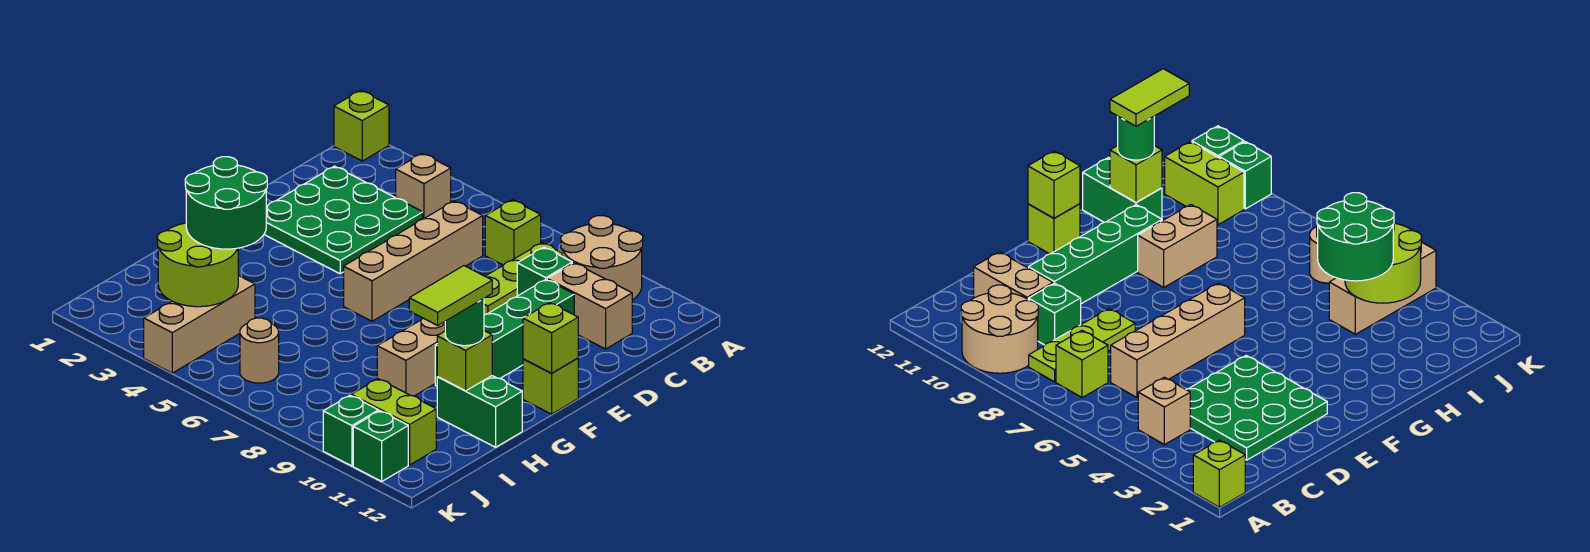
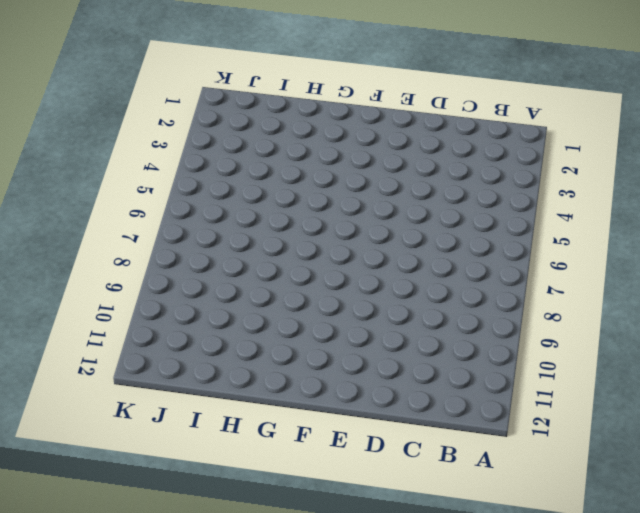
none -> lime brick A1 level 1
none -> tan round brick A9:B10 level 1
none -> tan brick B4 level 1

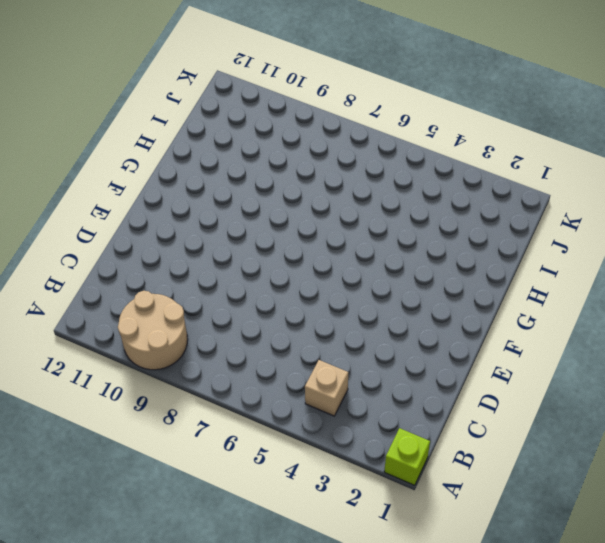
none -> lime brick B7 level 1
none -> lime plate B8:D8 level 1
none -> green plate C2:E4 level 1

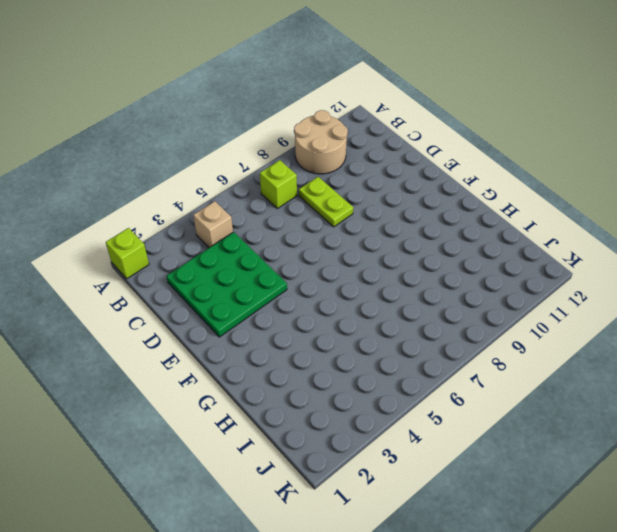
lime plate C8:D8 level 1 -> lime plate B8:D8 level 1
none -> tan brick C6:F6 level 1
none -> green brick C9 level 1
none -> tan brick C10:C11 level 1

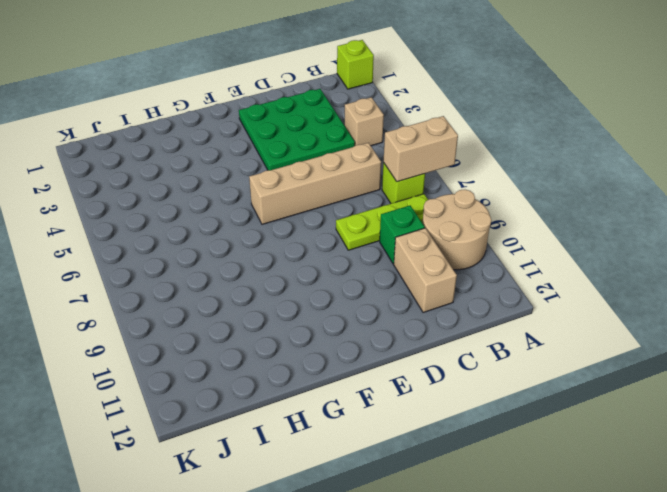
tan brick A7:B7 level 2 -> tan brick G9:H9 level 1
none -> green brick D10:G10 level 1
none -> lime brick F12 level 1
none -> green brick H11:H12 level 1

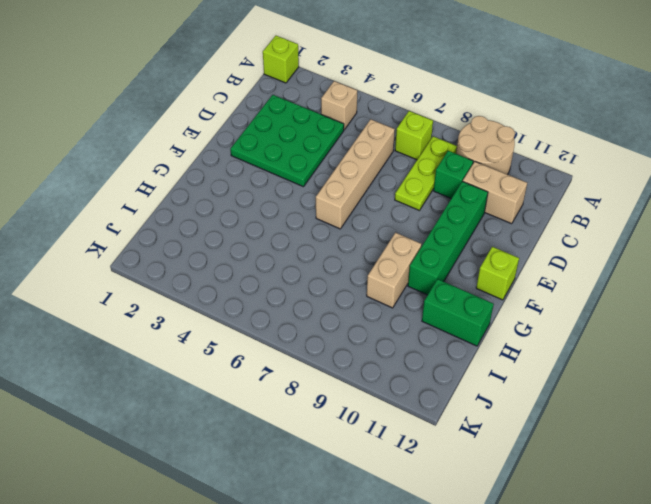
none -> tan brick I4:K4 level 1
none -> tan round brick J6 level 1
none -> lime brick J10:J11 level 1

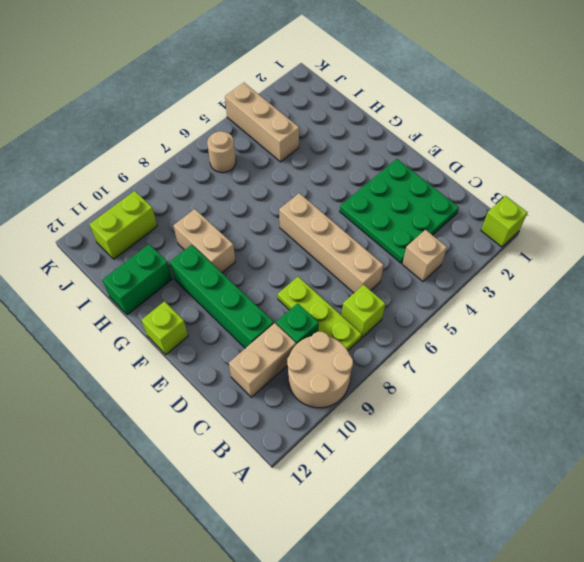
none -> green brick K10 level 1
none -> green brick K11 level 1
none -> lime brick F12 level 2

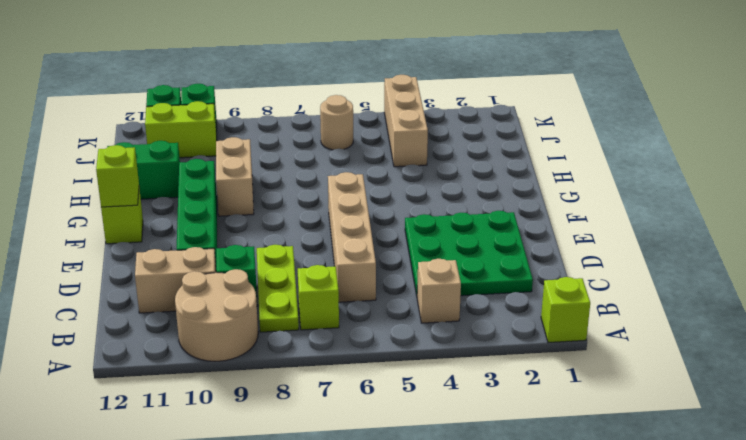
none -> lime brick H11 level 2
none -> lime round brick I3:J4 level 2
none -> green round brick H3:I4 level 3

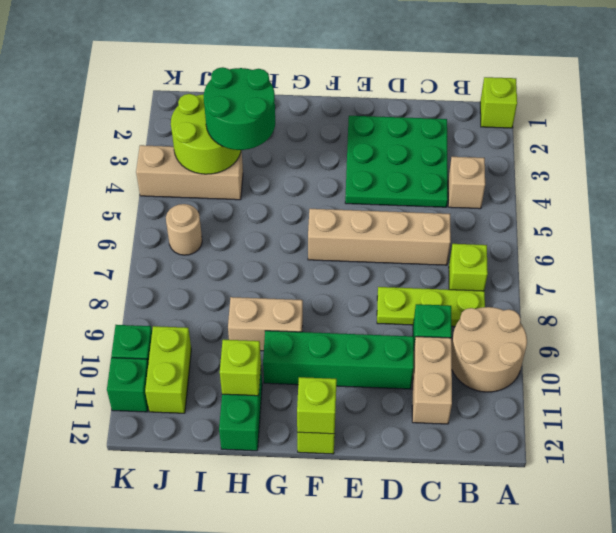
none -> green round brick H11 level 3
none -> lime tile H11:I11 level 4

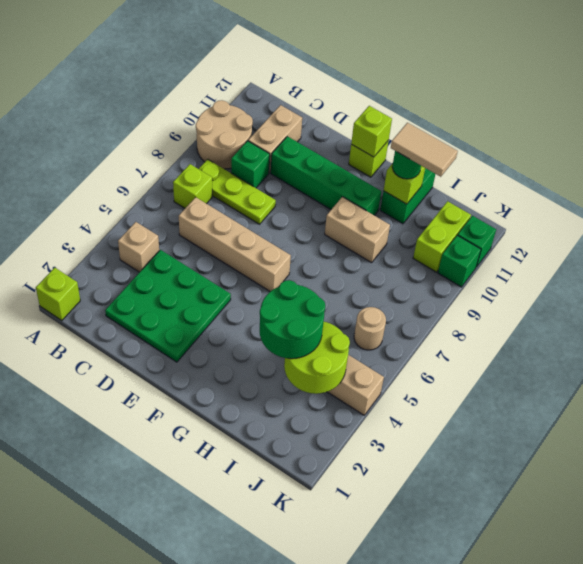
tan tile H11:I11 level 4 -> lime tile H11:I11 level 4

